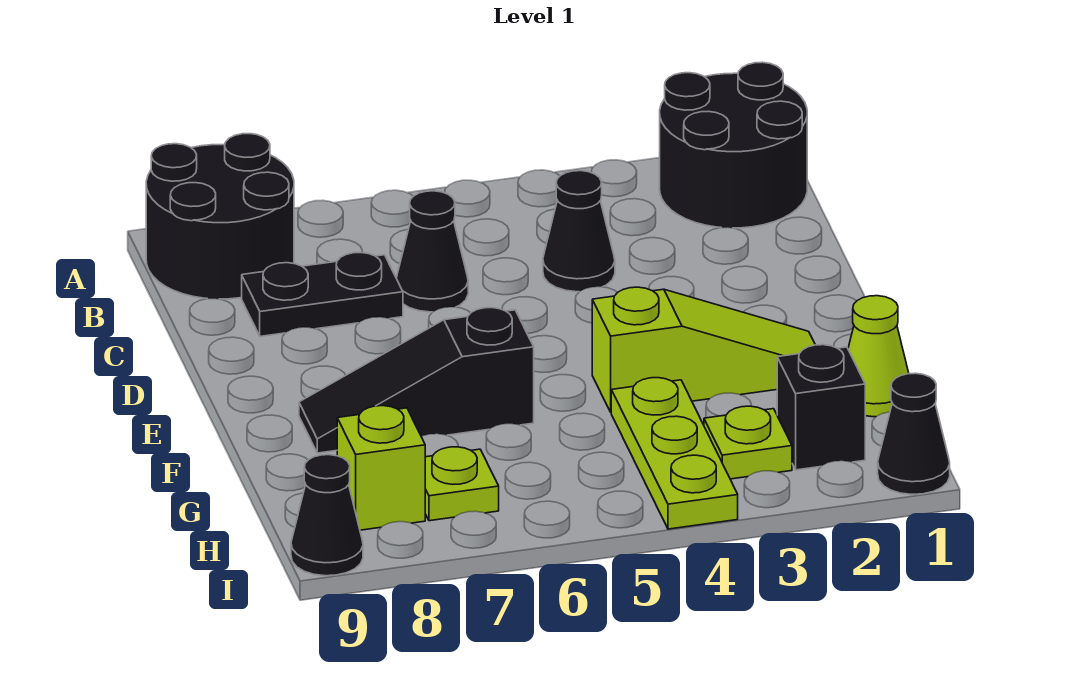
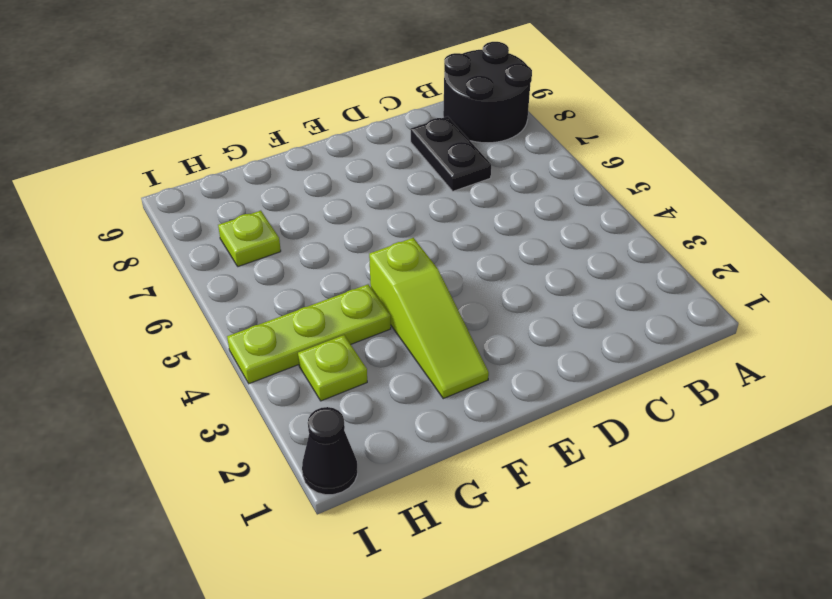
none -> black round brick A1:B2 level 1
none -> black cone C4 level 1
none -> black cone C6 level 1

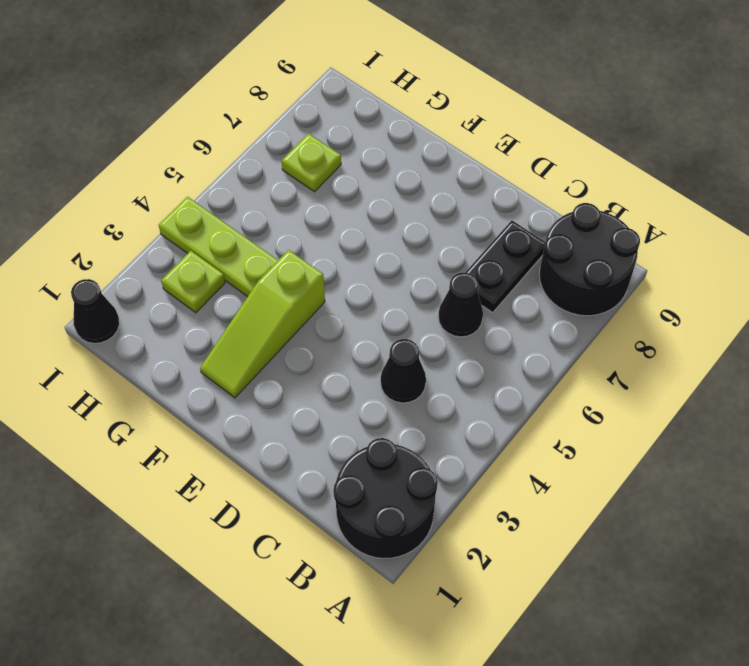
none -> black slope F6:F8 level 1 top 6
none -> lime cone G1 level 1
none -> black brick H2 level 1

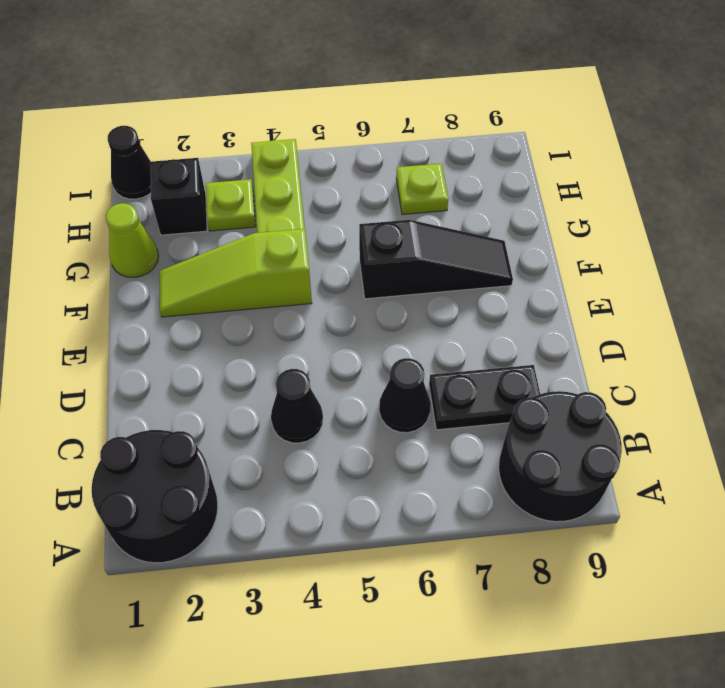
none -> lime brick H8 level 1
none -> black cone I9 level 1

